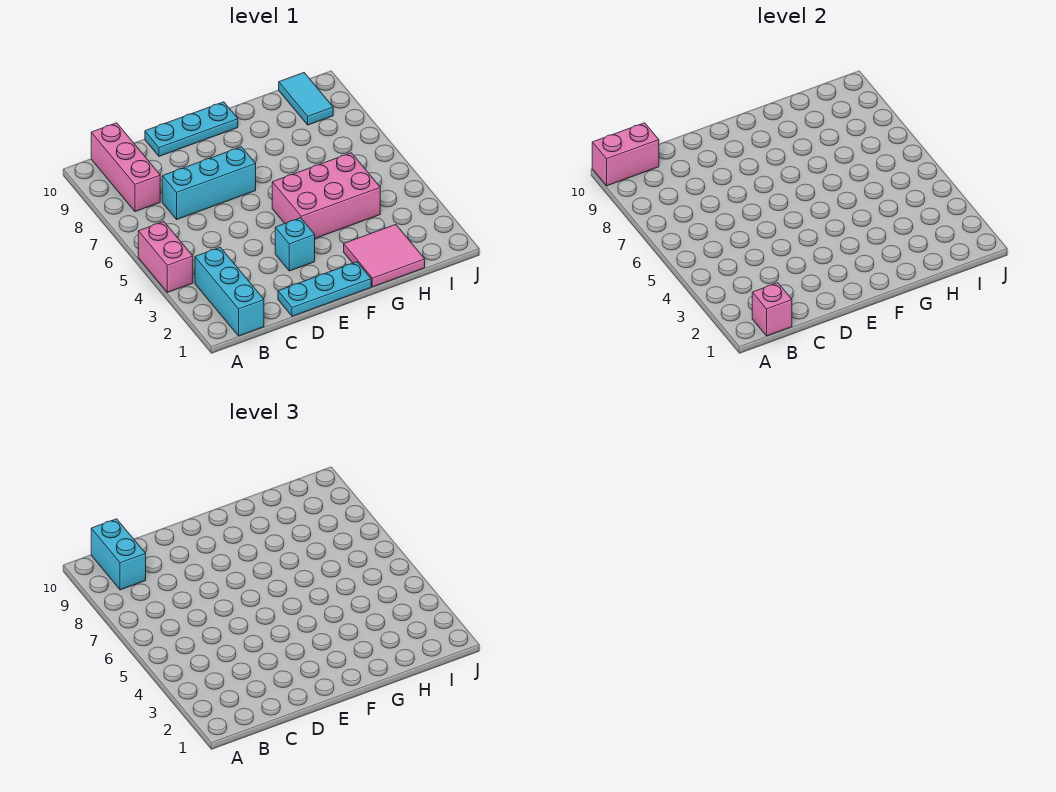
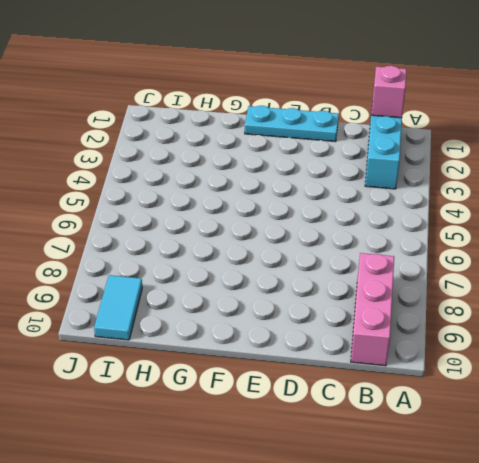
none -> pink brick A4:A5 level 1
none -> cyan brick C7:E7 level 1
none -> cyan plate D10:F10 level 1

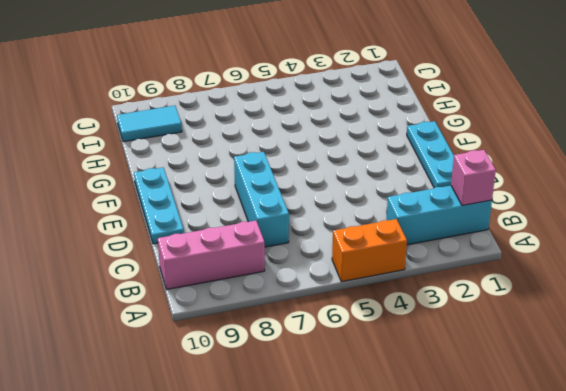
orange brick A4:A5 level 1 -> pink brick A4:A5 level 1
none -> cyan brick E3 level 1
none -> pink brick F4:H5 level 1
none -> pink tile G1:H2 level 1

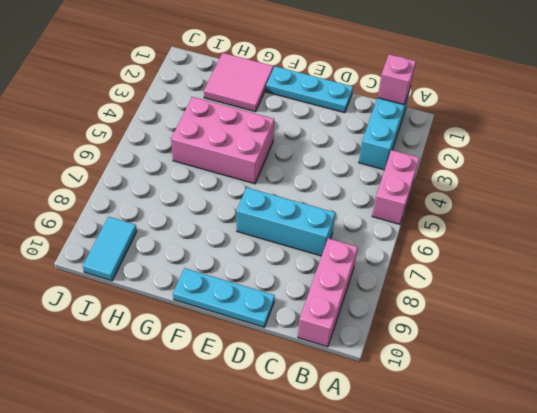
none -> cyan brick E3 level 1
none -> pink brick A10:B10 level 2
none -> cyan brick B9:B10 level 3

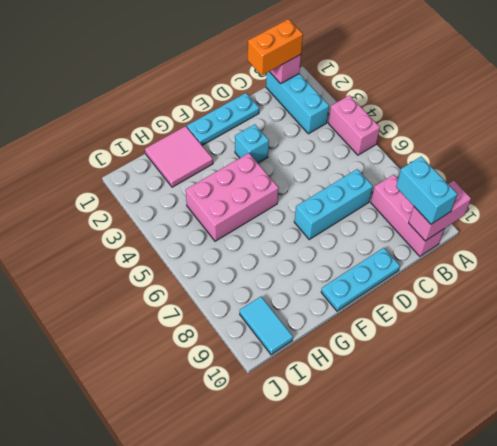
orange brick B1:C1 level 3 -> none

